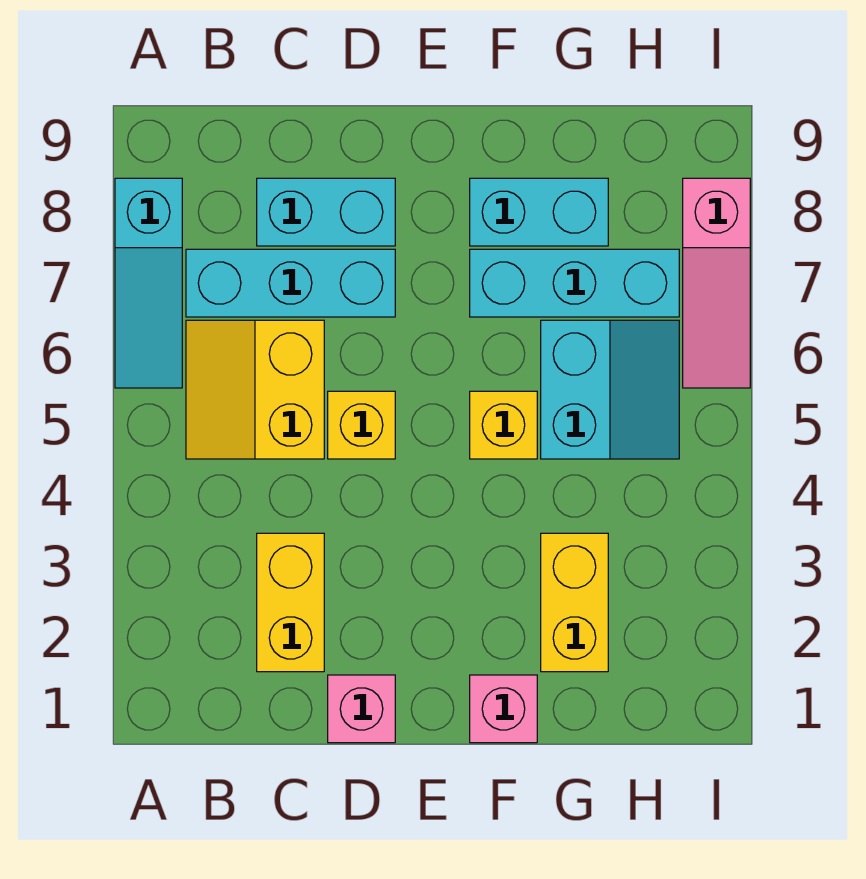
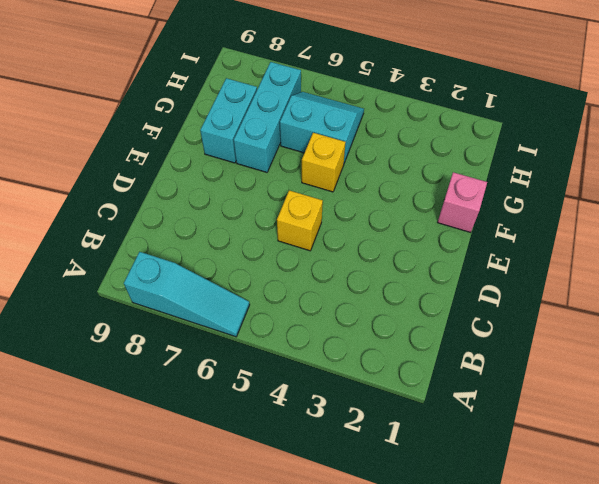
none -> yellow slope B5:C6 level 1 top C
none -> cyan brick B7:D7 level 1
none -> yellow brick C2:C3 level 1

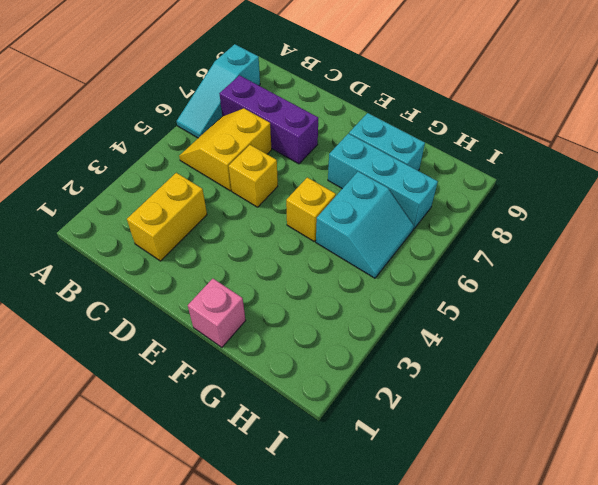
purple brick B7:D7 level 1 -> cyan brick B7:D7 level 1
none -> cyan brick C8:D8 level 1
none -> pink brick D1 level 1
none -> yellow brick G2:G3 level 1

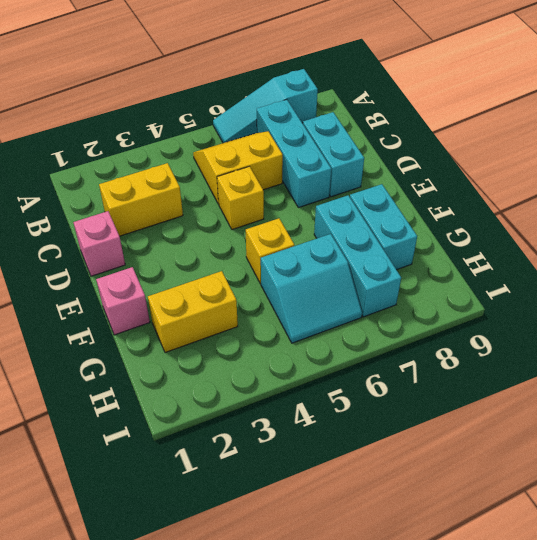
none -> pink slope I6:I8 level 1 top 8

